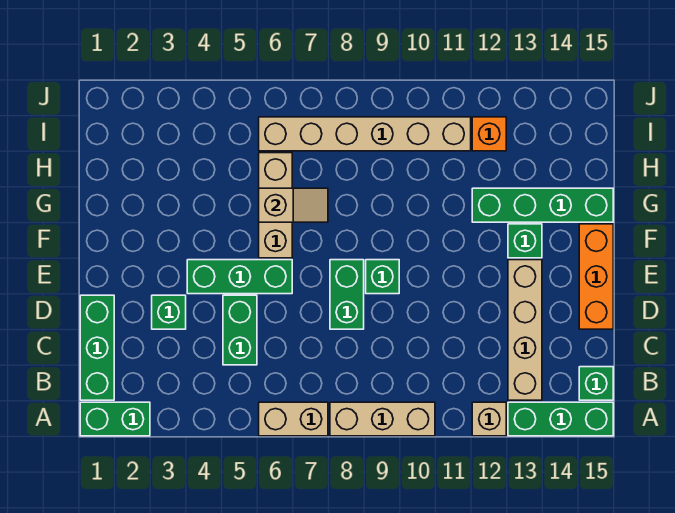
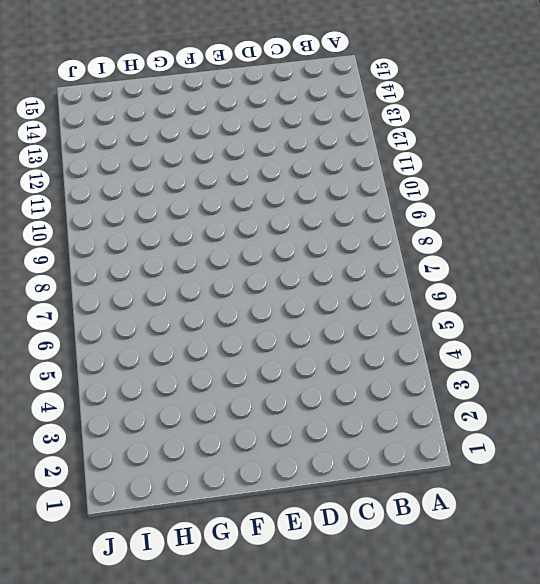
none -> green brick A1:A2 level 1
none -> tan brick A6:A7 level 1
none -> tan brick A8:A10 level 1

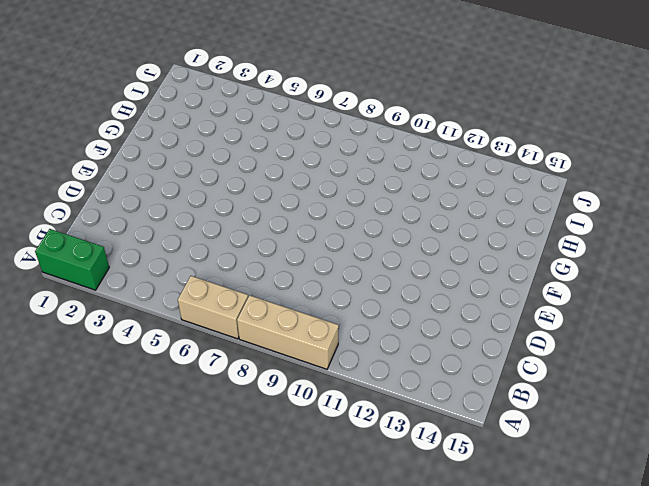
none -> tan brick A12 level 1
none -> green brick A13:A15 level 1
none -> green brick B1:D1 level 1

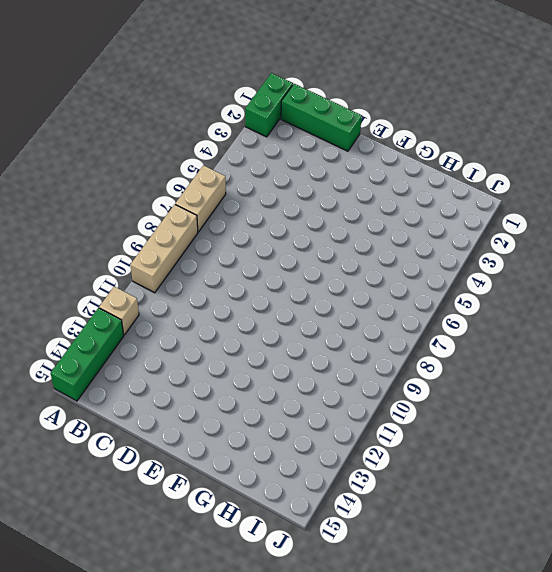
none -> tan brick B13:E13 level 1
none -> green brick B15 level 1
none -> green brick C5:D5 level 1

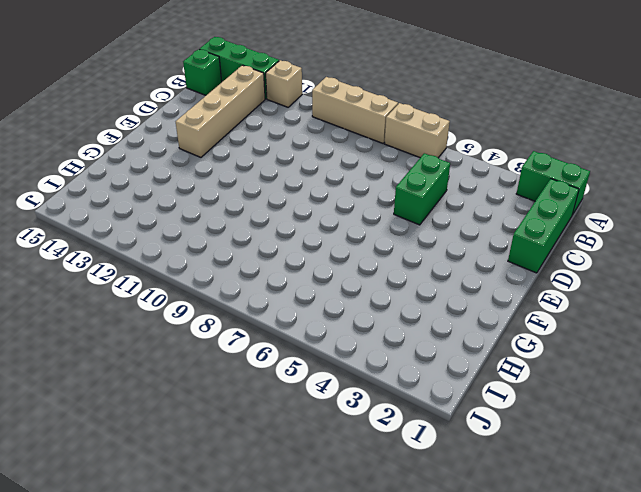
none -> green brick D3 level 1
none -> green brick D8:E8 level 1
none -> orange brick D15:F15 level 1

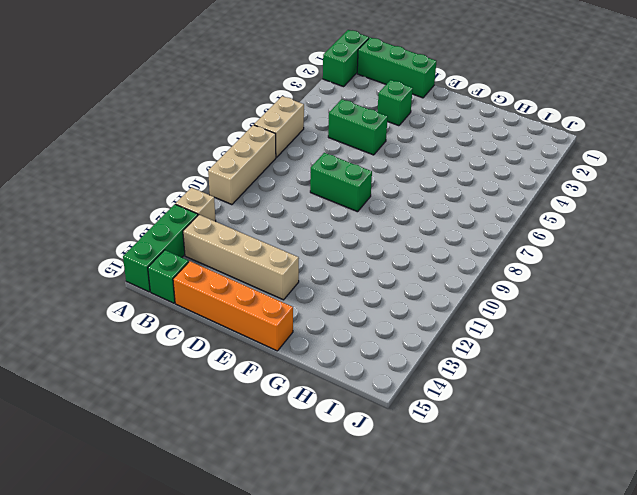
orange brick C15:F15 level 1 -> orange brick D15:F15 level 1
none -> green brick E4:E6 level 1
none -> green brick E9 level 1
none -> tan brick F6:H6 level 1

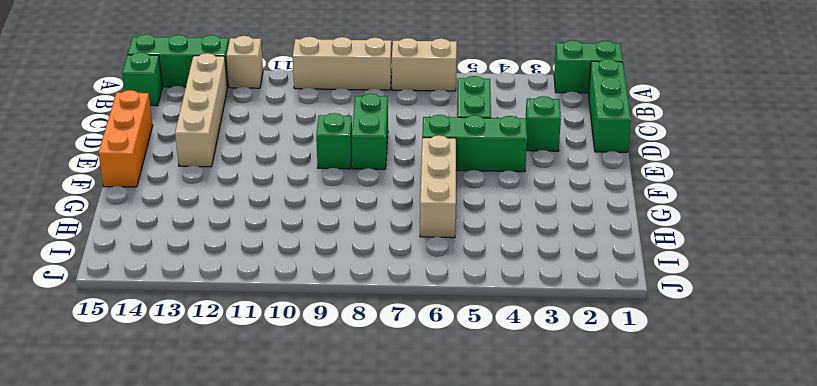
none -> green brick F13 level 1
none -> green brick G12:G15 level 1
none -> tan brick I6:I11 level 1

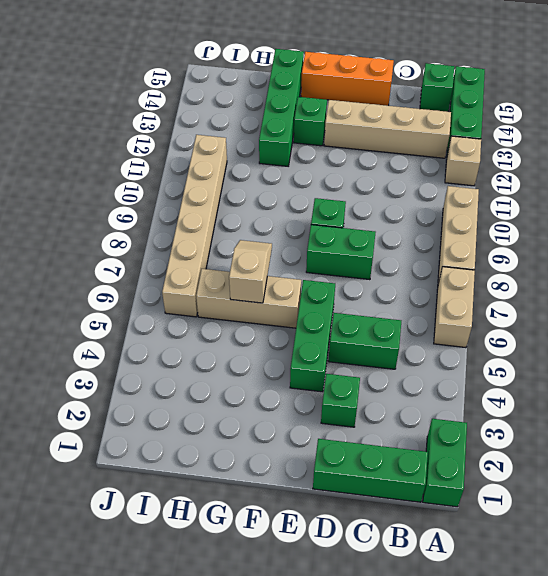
none -> orange brick I12 level 1

